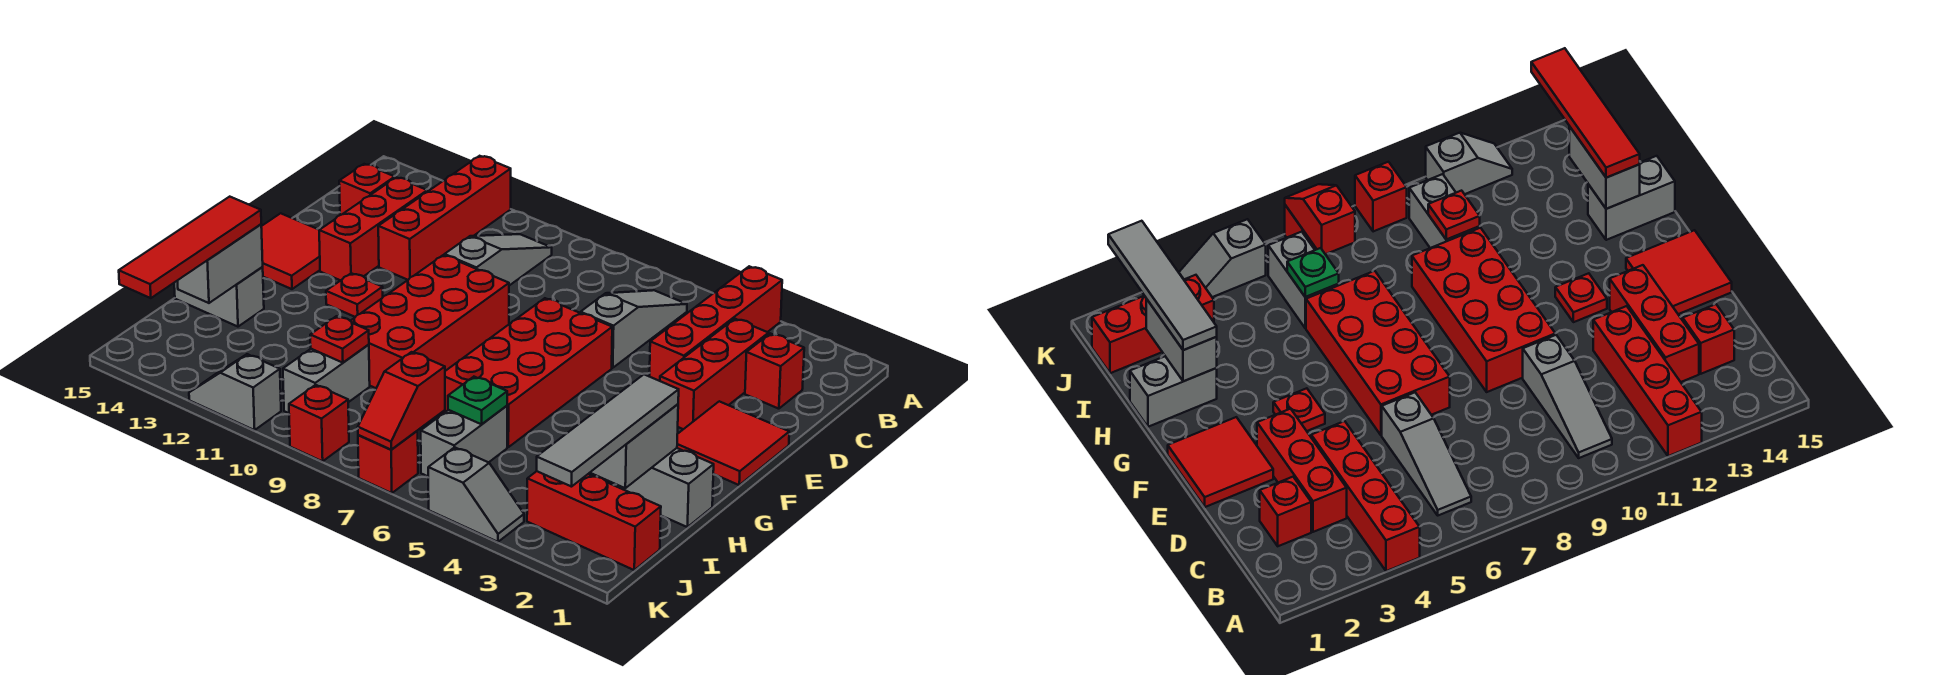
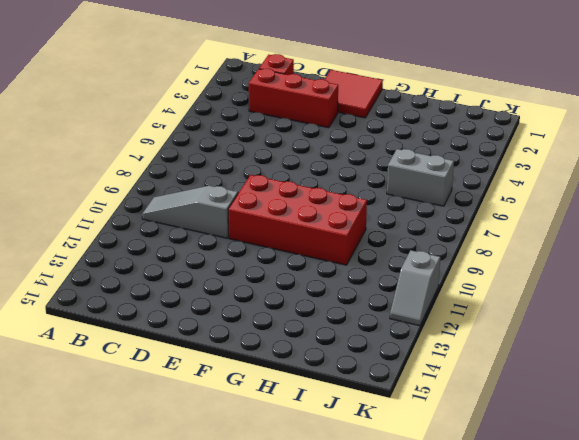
none -> red brick A4:D4 level 1
none -> red brick A12:D12 level 1
none -> grey slope B6:D6 level 1 top D
none -> red brick C13:E13 level 1

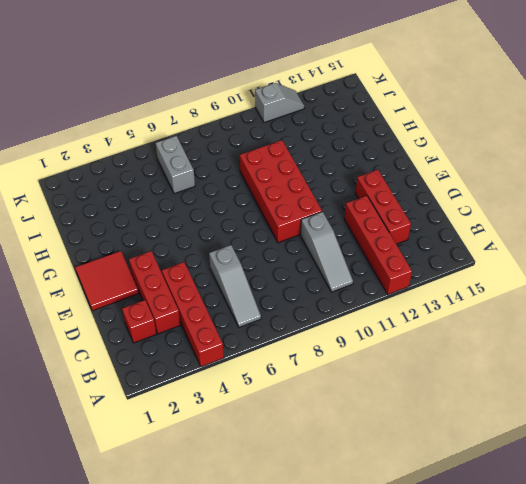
none -> red brick C14 level 1
none -> red brick E6:H7 level 1
none -> red tile E14:F15 level 1
none -> red plate F4 level 1

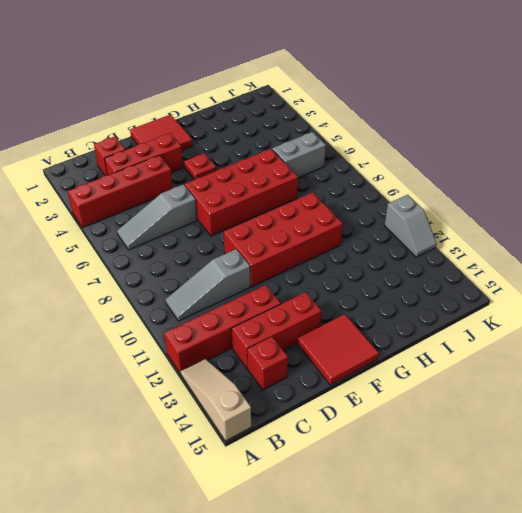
tan slope A13:A15 level 1 top 15 -> none
none -> red plate F12 level 1
none -> grey brick H1:H2 level 1
none -> grey brick H14:H15 level 1
none -> grey brick I10:J10 level 1

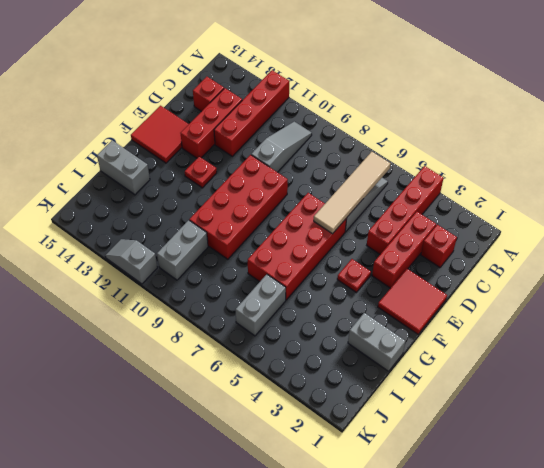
tan tile B6:E6 level 2 -> none
none -> red brick J1:J3 level 1
none -> grey slope K4:K5 level 1 top 5
none -> red brick K7 level 1
none -> red brick K9 level 1

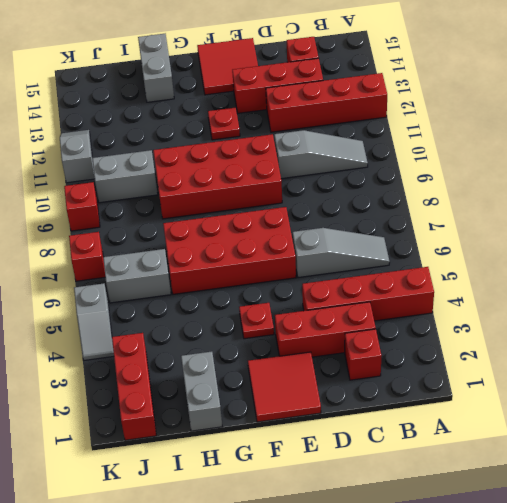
none -> grey brick H2:I2 level 2
none -> grey brick H14:I14 level 2
none -> green plate I6 level 2
none -> red plate I10 level 2

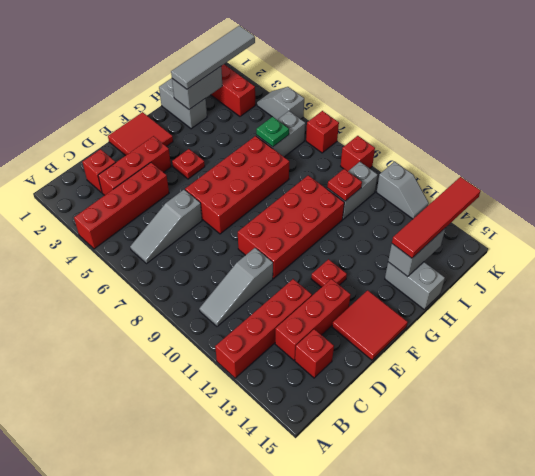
none -> red slope J7:K7 level 2 top J

